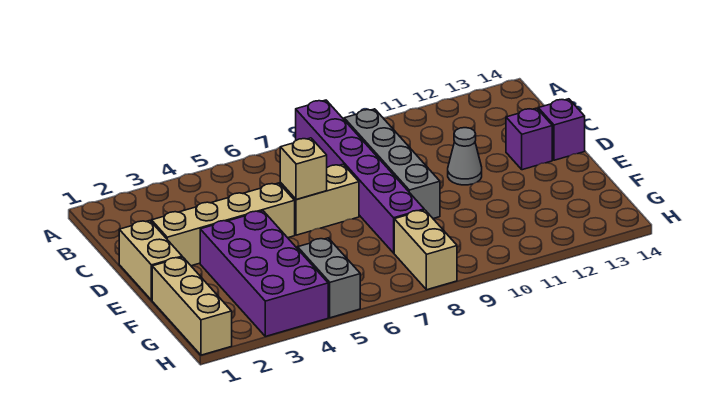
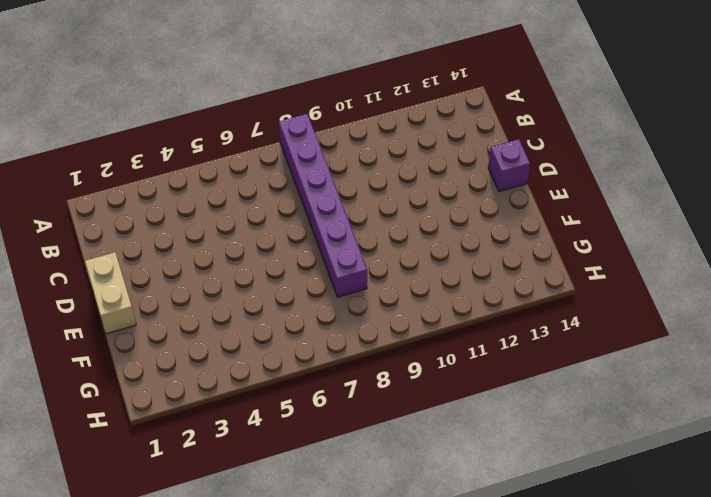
none -> grey brick B9:E9 level 1
none -> tan brick D2:D5 level 1
none -> tan brick D6:D7 level 1

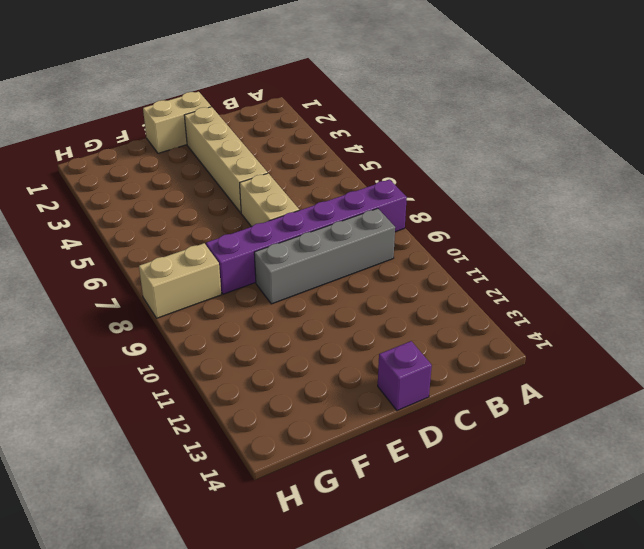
none -> grey cone D11 level 1
none -> purple brick D13 level 1
none -> purple brick E3:H4 level 1

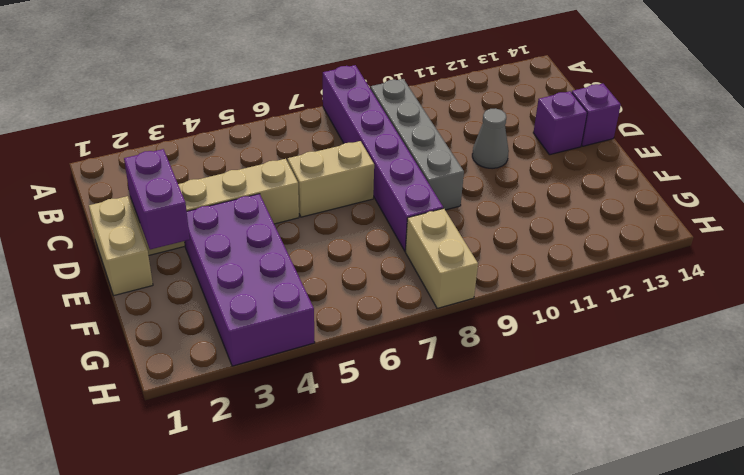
purple brick D2:E2 level 2 -> none
none -> tan brick F1:H1 level 1
none -> grey brick G5:H5 level 1
none -> tan brick D6 level 2

